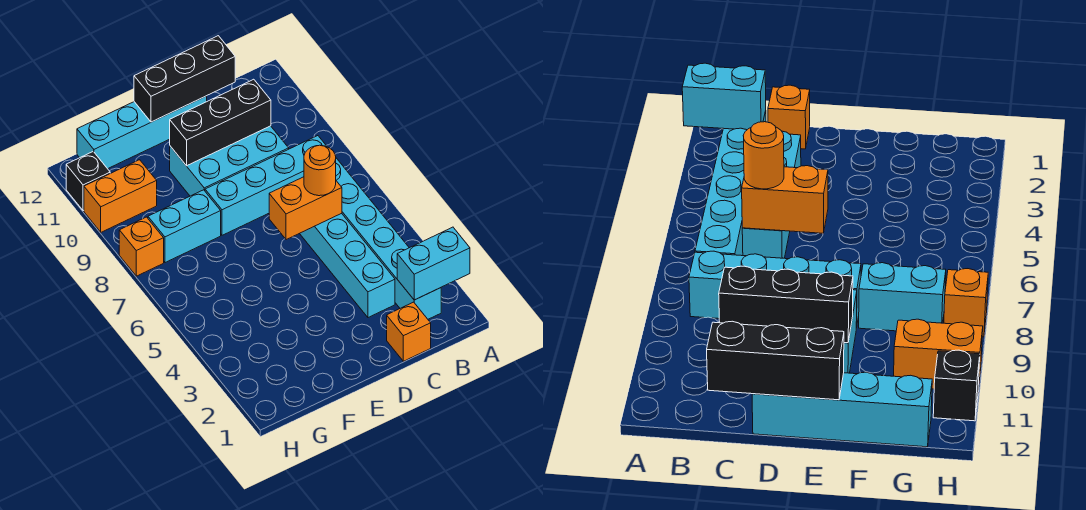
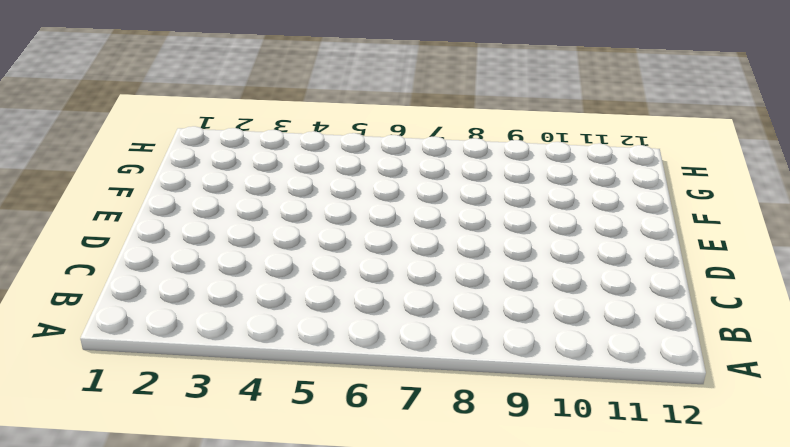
none -> cyan brick B2:B7 level 1
none -> cyan brick B8:E8 level 1
none -> orange brick C1 level 1

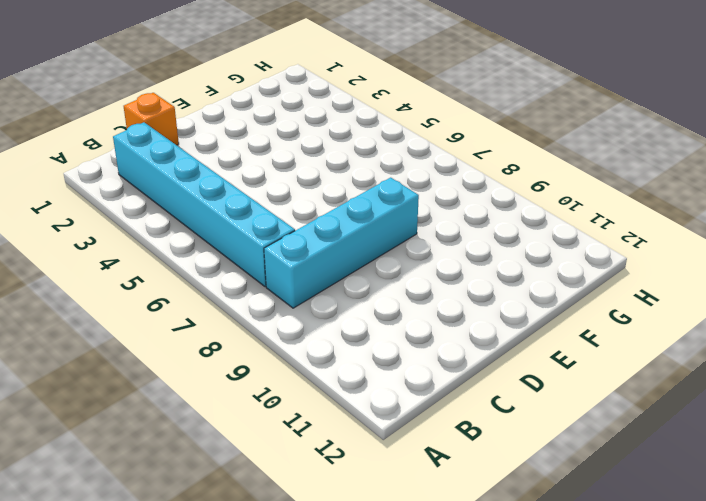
none -> cyan brick C3:C6 level 1
none -> cyan brick C9:E10 level 1
none -> cyan brick D12:G12 level 1

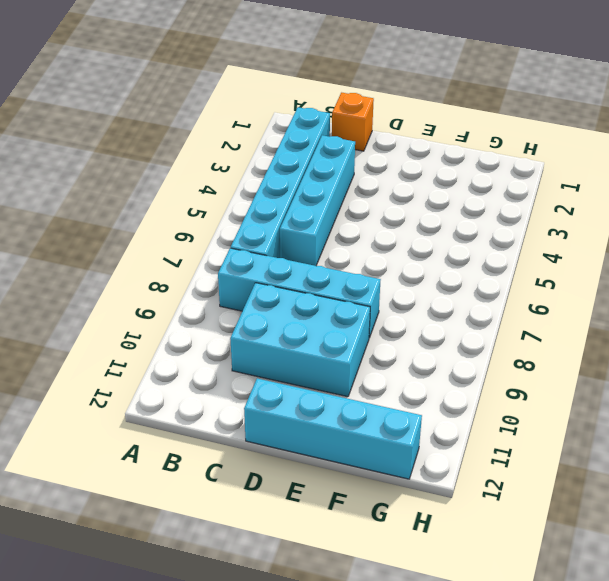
none -> cyan brick F8:G8 level 1
none -> orange brick G10:H10 level 1
none -> orange brick H8 level 1

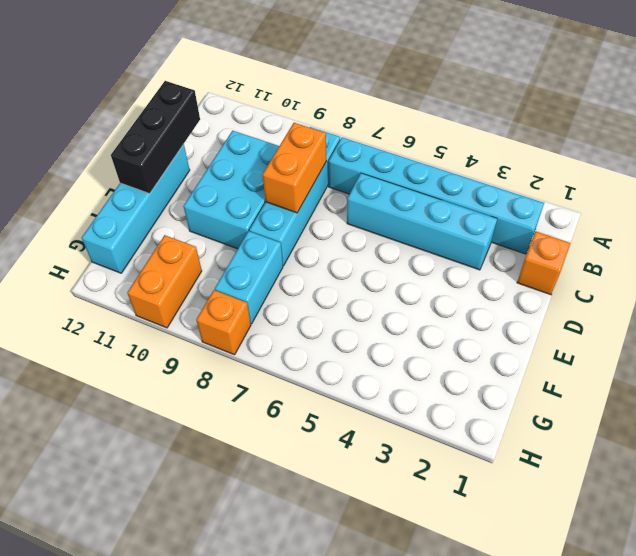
orange brick C8:D8 level 2 -> orange brick C6:D6 level 2
none -> black brick H11 level 1
none -> cyan brick A2:B2 level 2
none -> black brick C10:E10 level 2

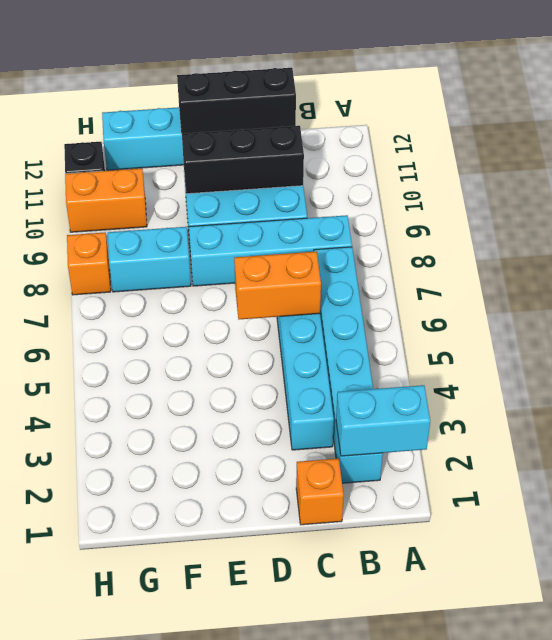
none -> orange round brick C6 level 3

